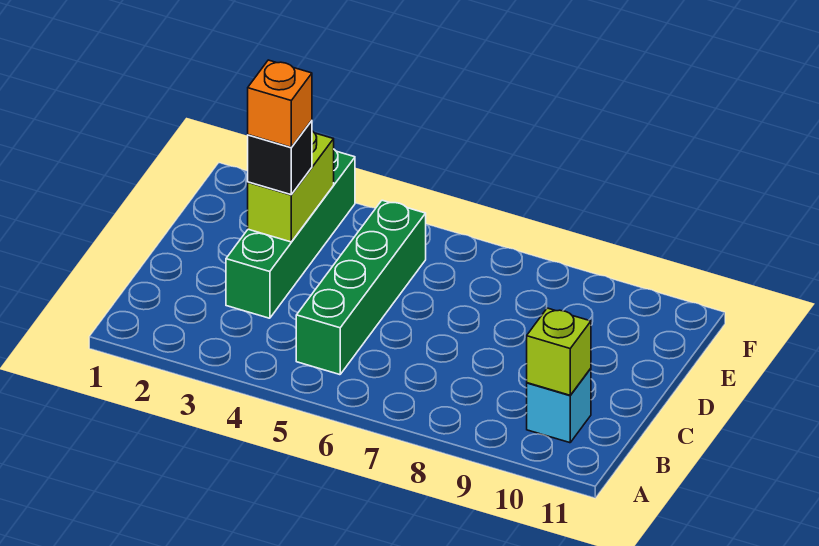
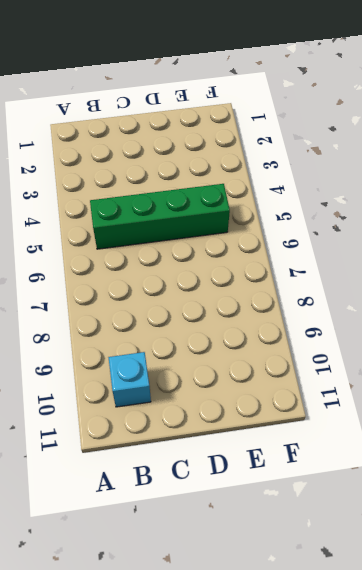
none -> green brick C3:F3 level 1
none -> lime brick B10 level 2

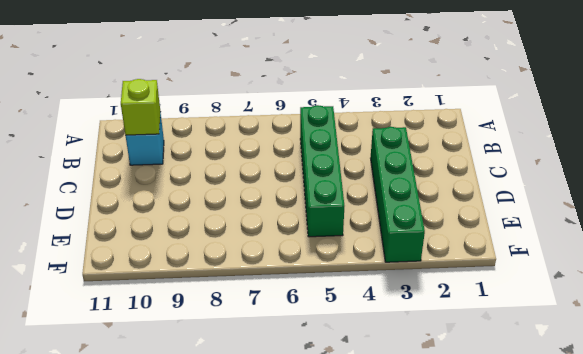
none -> lime brick D3:E3 level 2
none -> black brick D3 level 3

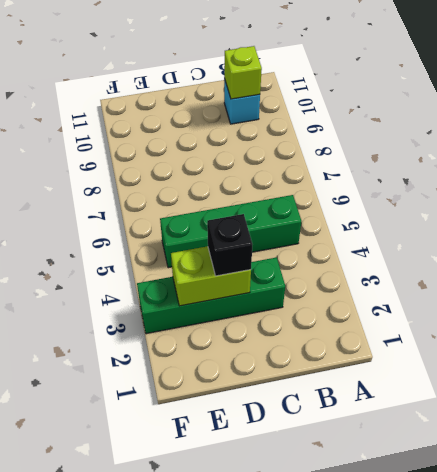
none -> orange brick D3 level 4

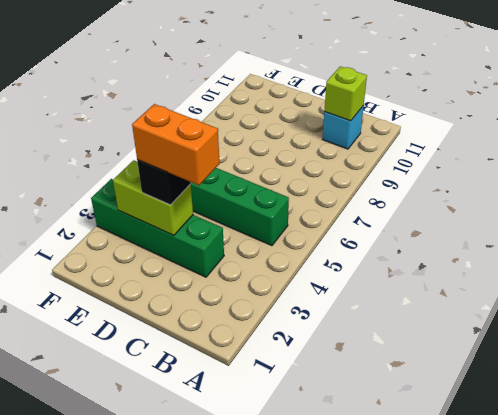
orange brick C3:D3 level 4 -> orange brick D3 level 4

